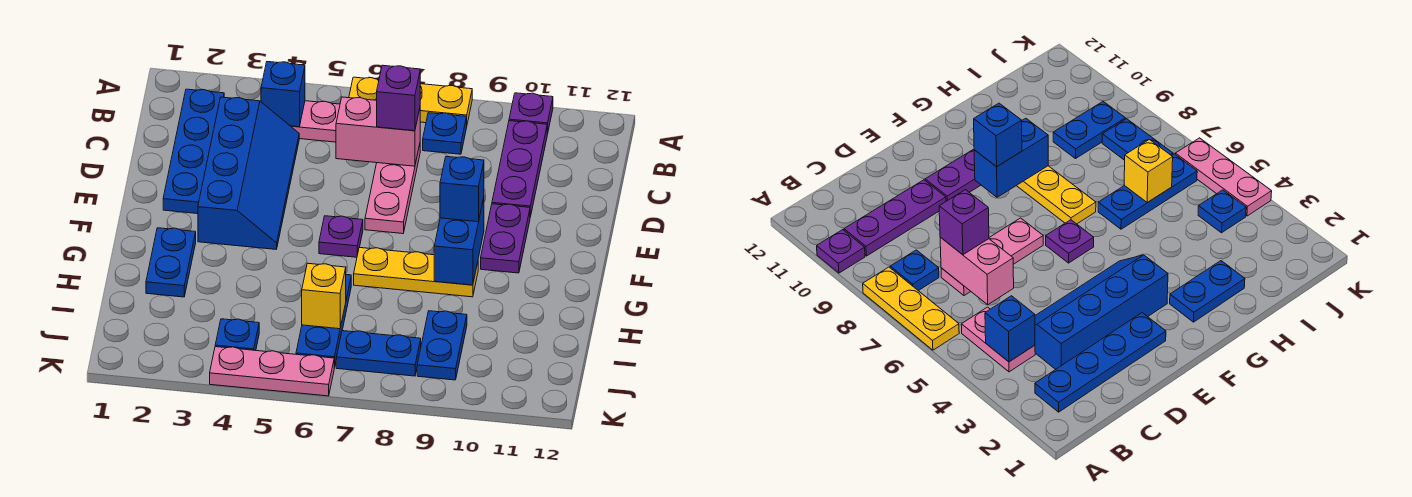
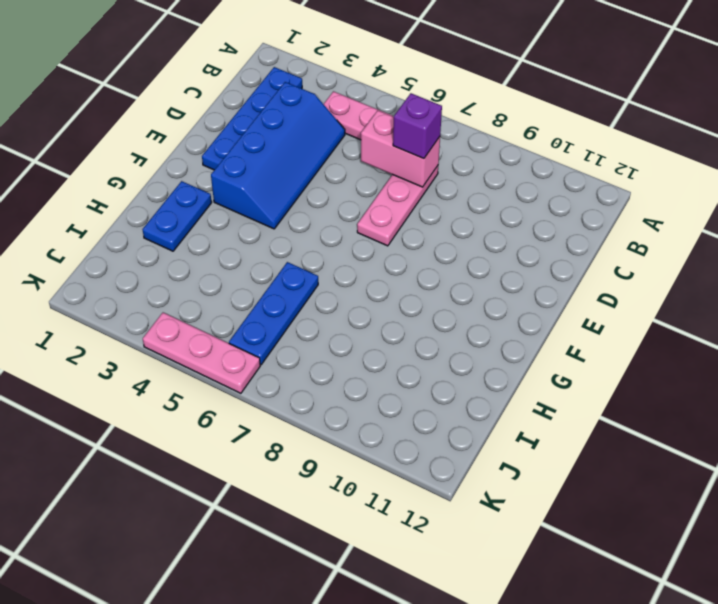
none -> yellow plate A6:A8 level 1
none -> purple plate A10 level 1
none -> blue plate B8 level 1

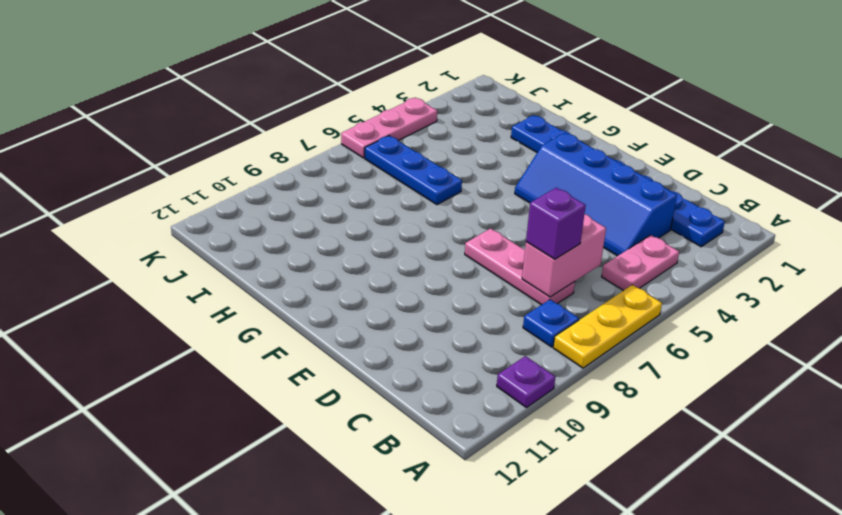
none -> purple plate B10:D10 level 1
none -> purple plate E10:F10 level 1
none -> purple plate F6 level 1

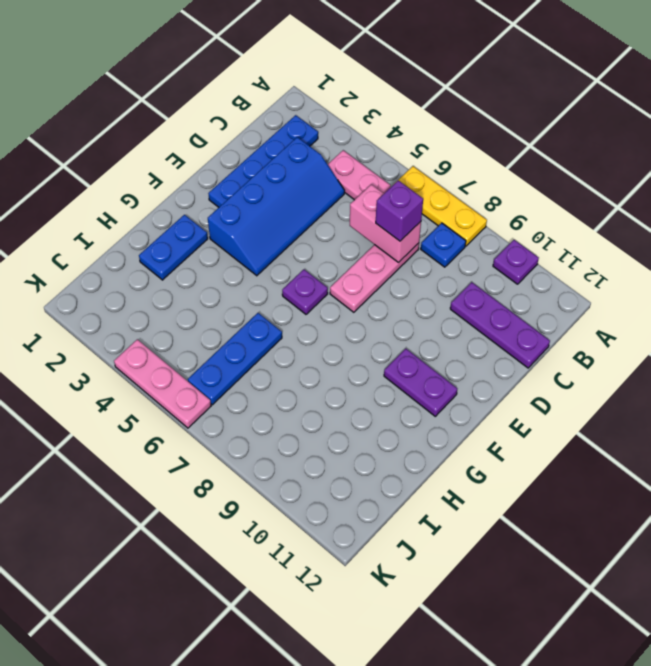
purple plate C10:C12 level 1 -> purple plate B10:D10 level 1
purple plate F10:F11 level 1 -> purple plate E10:F10 level 1
none -> yellow plate G7:G9 level 1
none -> blue plate I9:J9 level 1
none -> blue plate J4 level 1

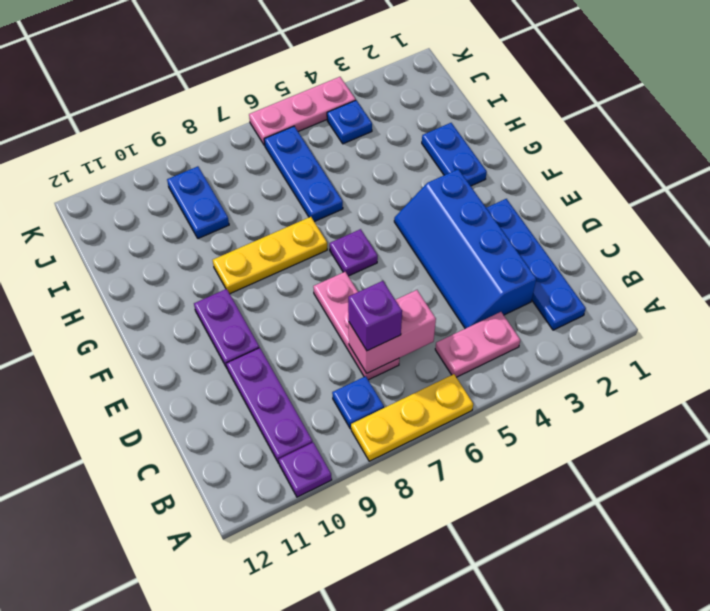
none -> blue plate J7:J8 level 1
none -> blue brick B4 level 2
none -> blue brick F9:G9 level 2

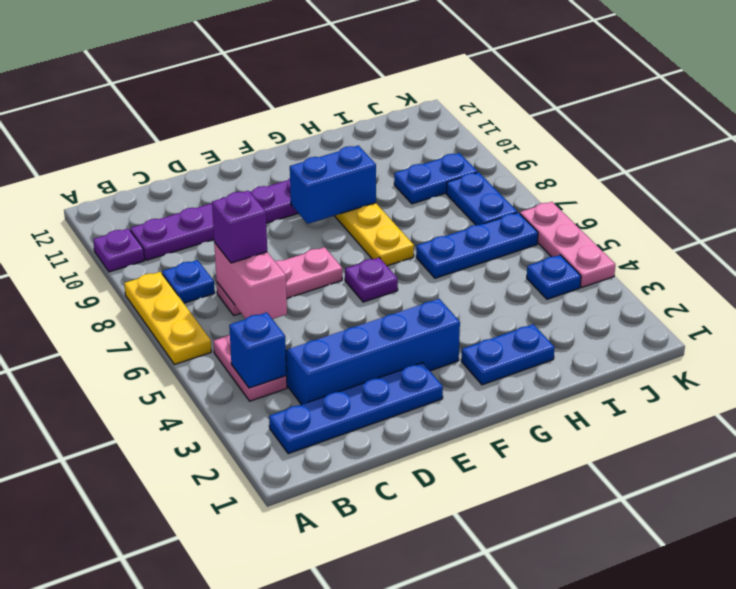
none -> yellow brick I6 level 2
none -> blue brick F9 level 3

